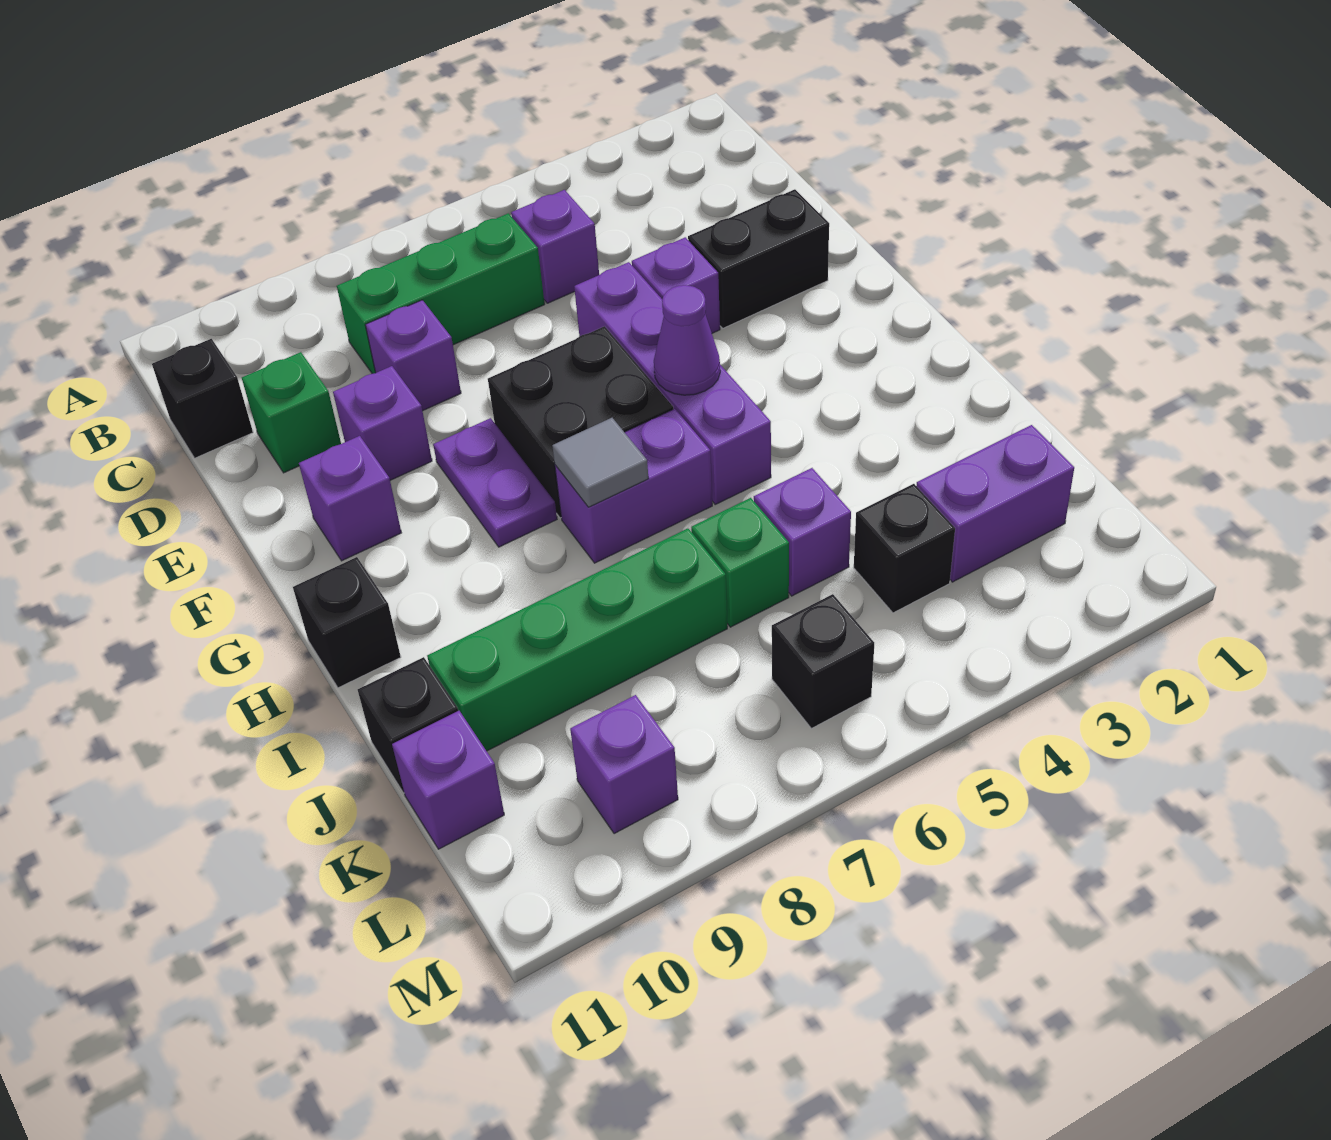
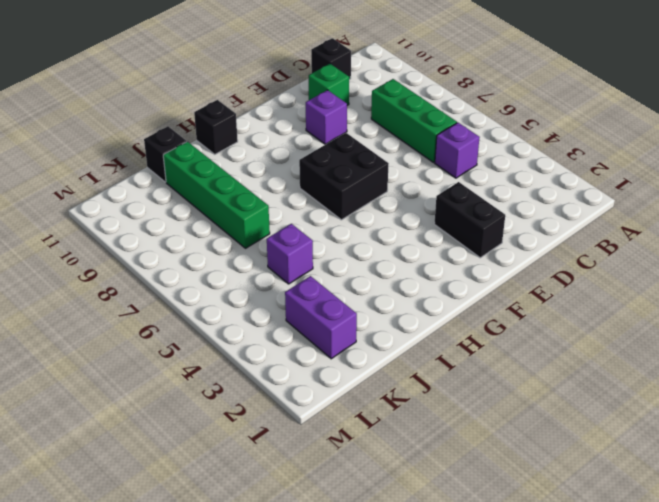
none -> purple brick D8 level 1
none -> purple brick E4 level 1
none -> purple brick E5:H5 level 1

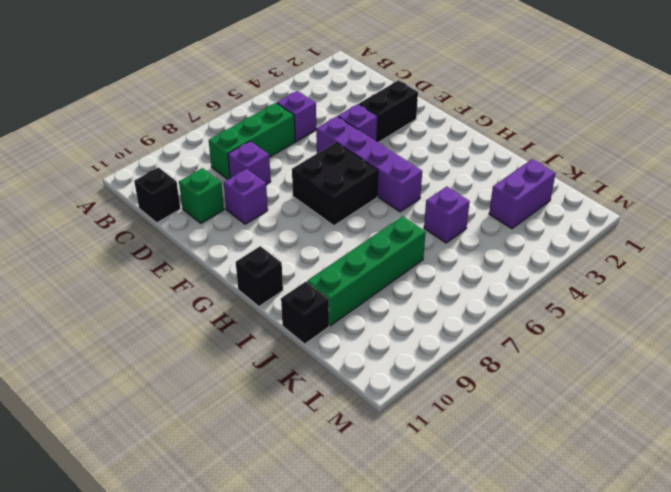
none -> purple plate F8:G8 level 1
none -> purple brick F10 level 1
none -> purple brick H6:H7 level 1

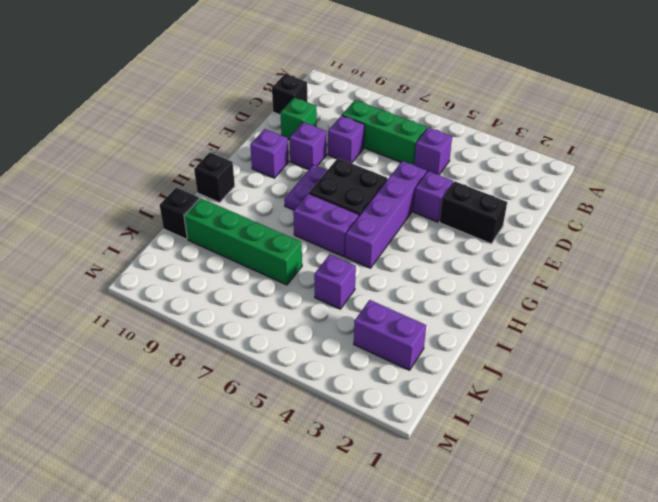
none -> green brick J6 level 1
none -> black brick K4 level 1
none -> purple brick K11 level 1

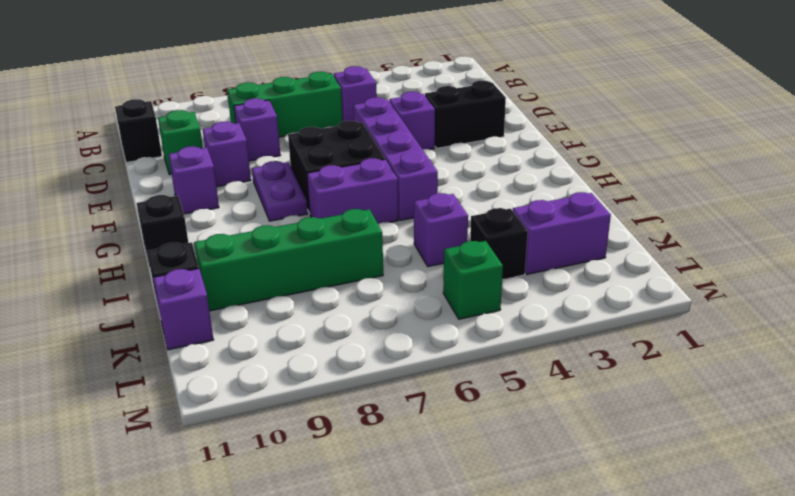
green brick L5 level 1 -> green brick J6 level 1
none -> black brick L6 level 1
none -> purple brick L9 level 1
none -> purple cone G5 level 2

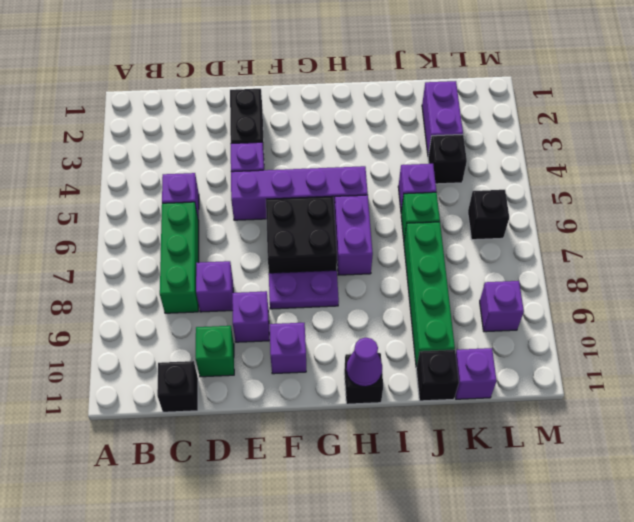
purple cone H11 level 2 -> purple cone G5 level 2
none -> grey tile H7 level 2

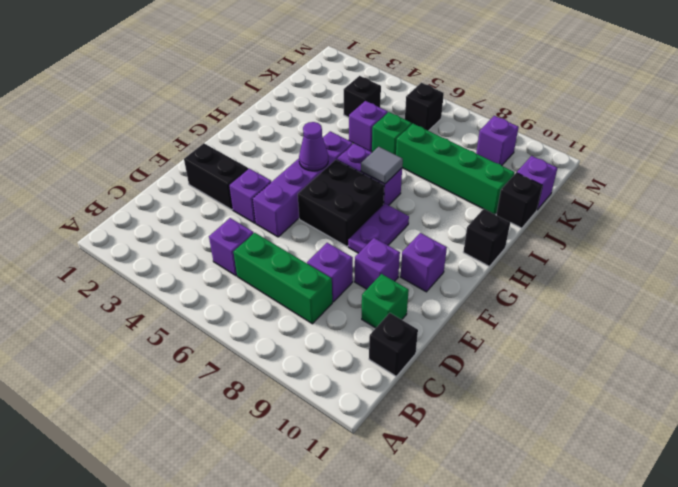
none -> purple brick K2:K3 level 1

